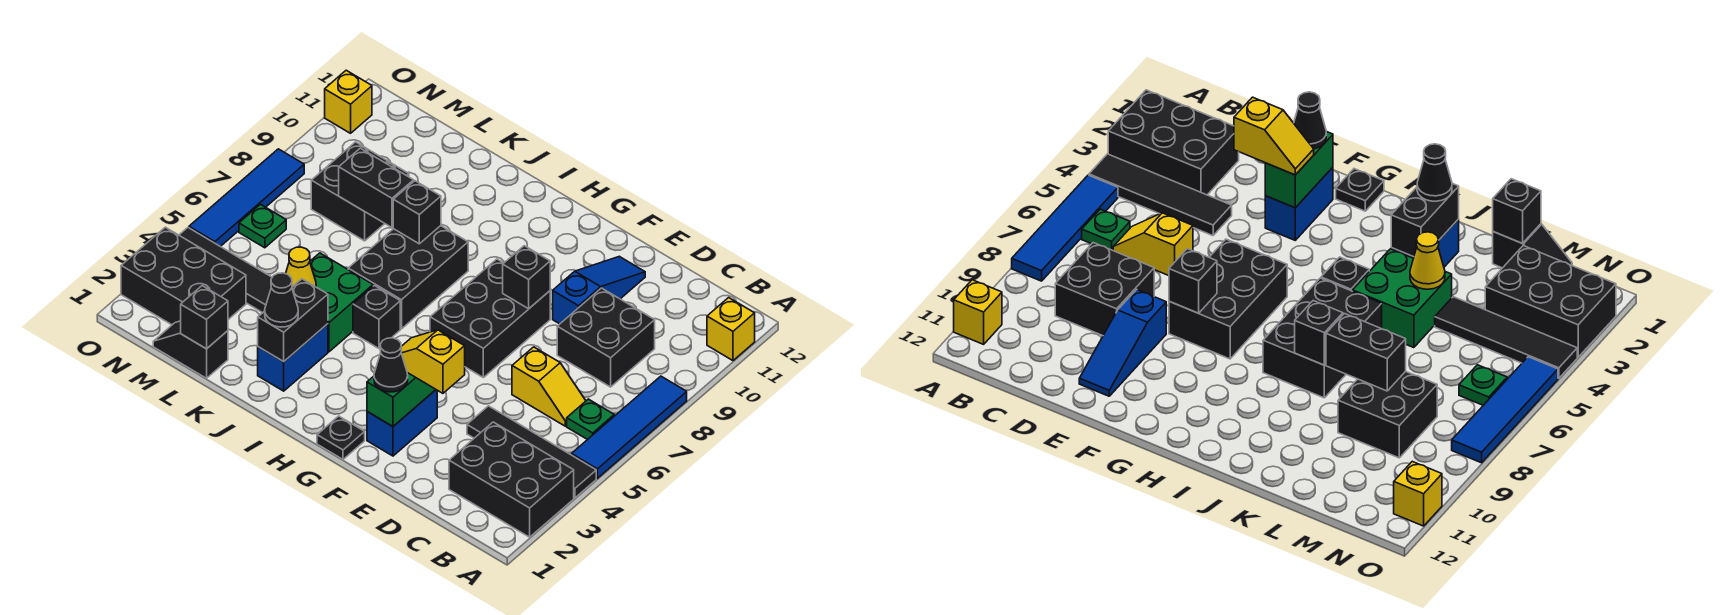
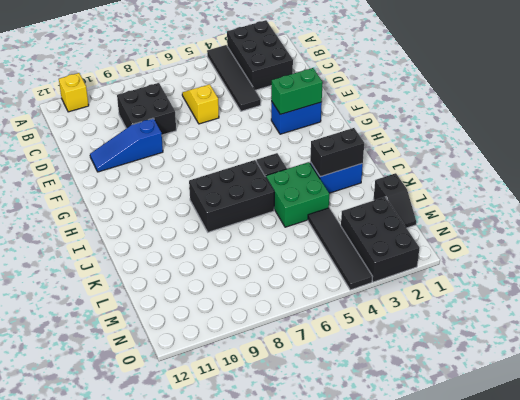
none -> blue tile A5:A8 level 1
none -> green plate B6 level 1
none -> black brick F6:G8 level 1
none -> black plate G1 level 1

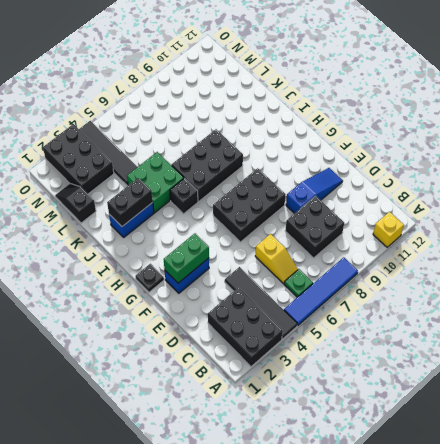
none -> black brick L8:M9 level 1
none -> green plate N6 level 1
none -> blue tile O5:O8 level 1
none -> yellow brick O11 level 1

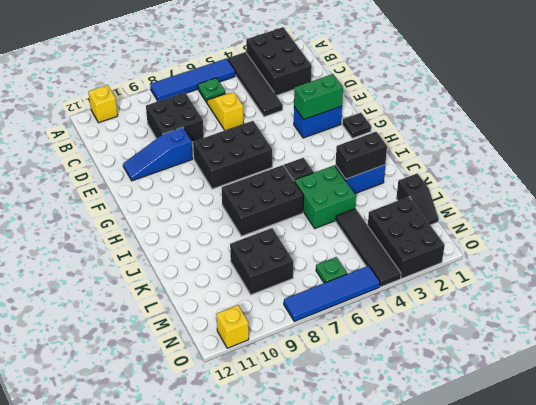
none -> black brick F8 level 2
none -> black brick J8 level 2
none -> yellow cone K4 level 2
none -> black brick K8:L8 level 2

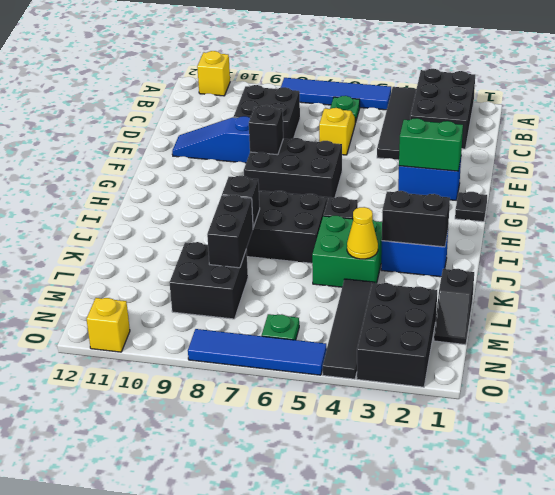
none -> black brick L1 level 2
none -> yellow slope E3:F3 level 3 top E
none -> black cone F2 level 3
none -> black cone J2 level 3

